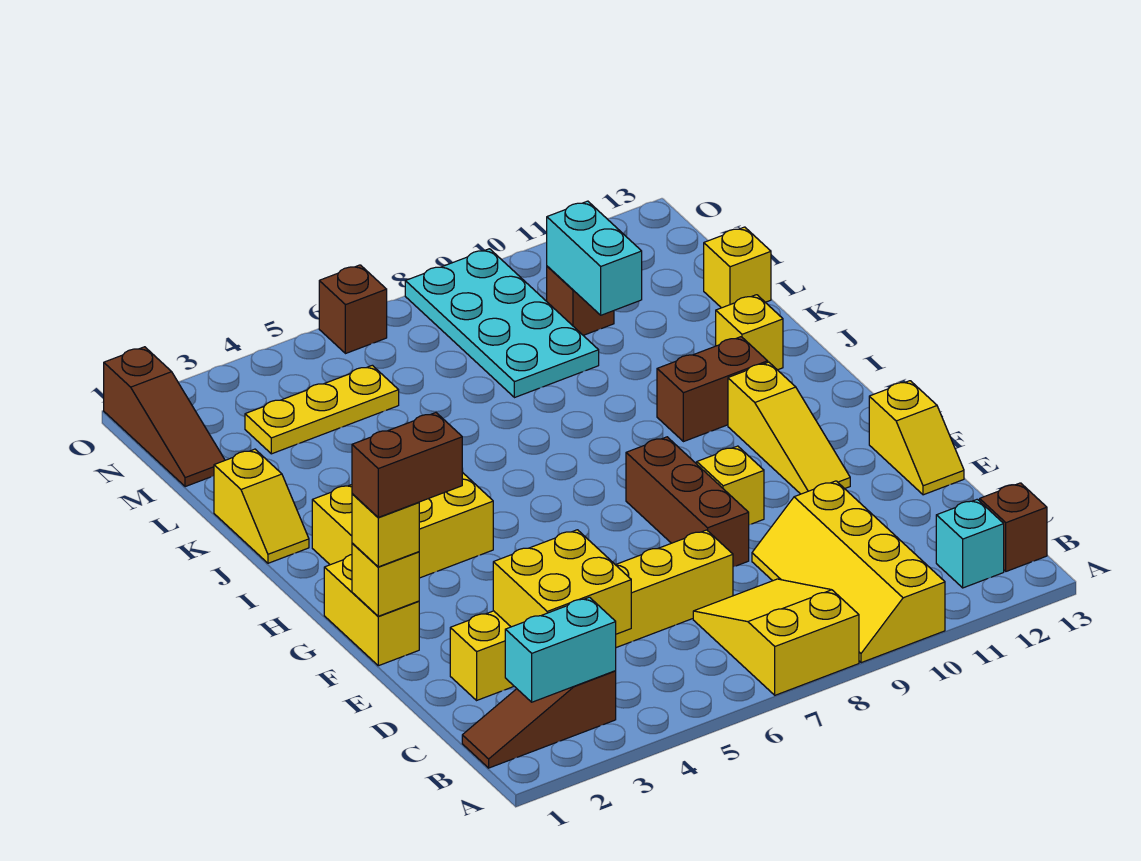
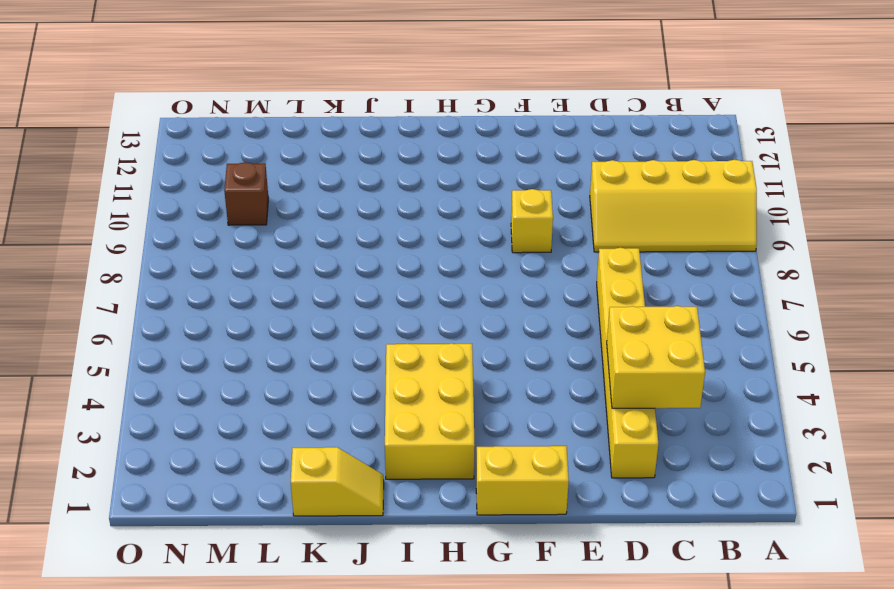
none -> yellow slope A7:C8 level 1 top A
none -> brown slope B1:B3 level 1 top 3
none -> cyan brick B12 level 1

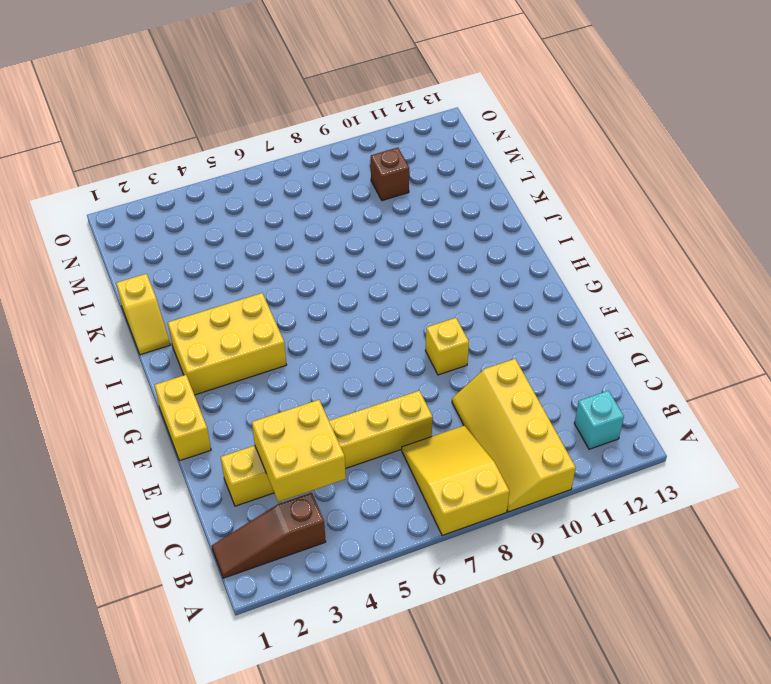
none -> brown brick B13 level 1
none -> brown brick E8:G8 level 1
none -> yellow slope E13:F13 level 1 top F

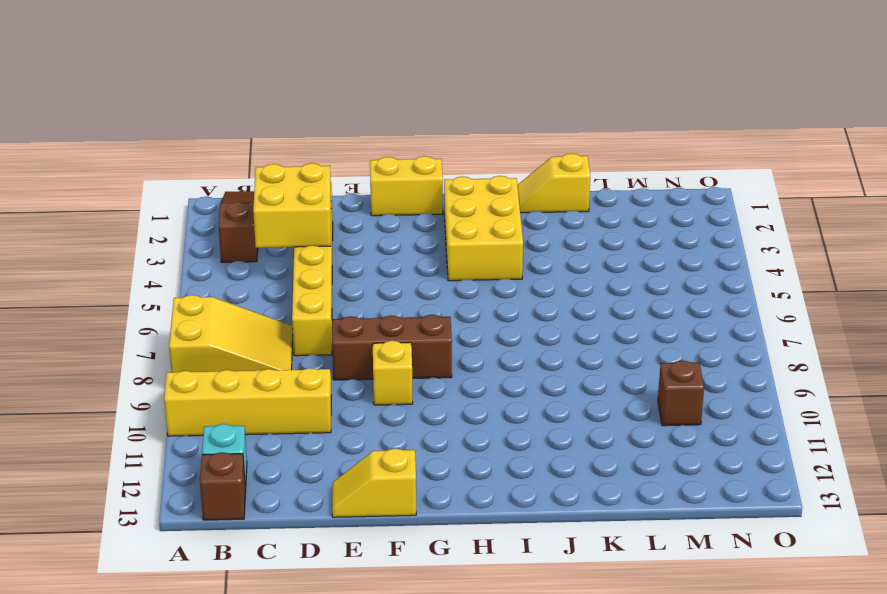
none -> yellow slope F11:H11 level 1 top H
none -> brown brick I10:I11 level 1
none -> yellow brick J12 level 1

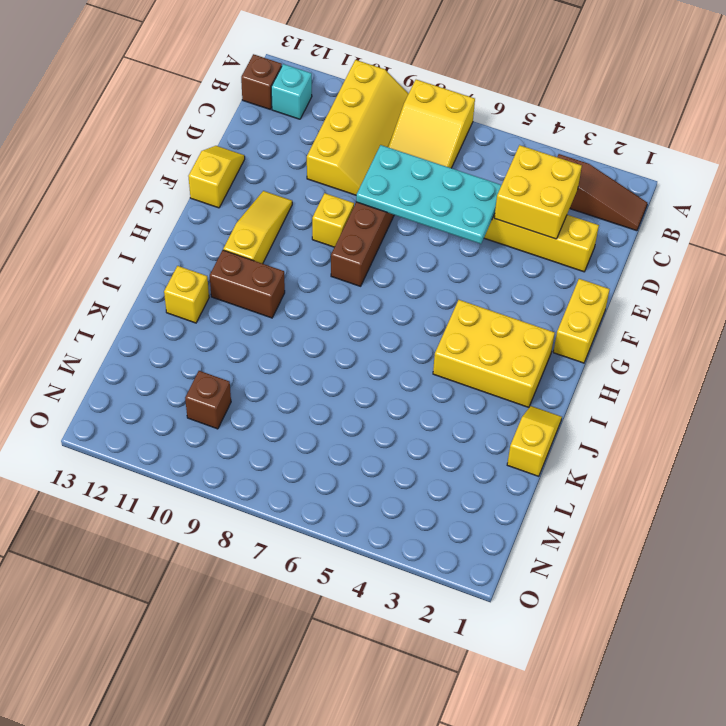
cyan plate D5:E8 level 2 -> cyan plate L8:O9 level 1
none -> yellow brick L13 level 1
none -> brown slope M1:O1 level 1 top O
none -> yellow plate M3:M5 level 1

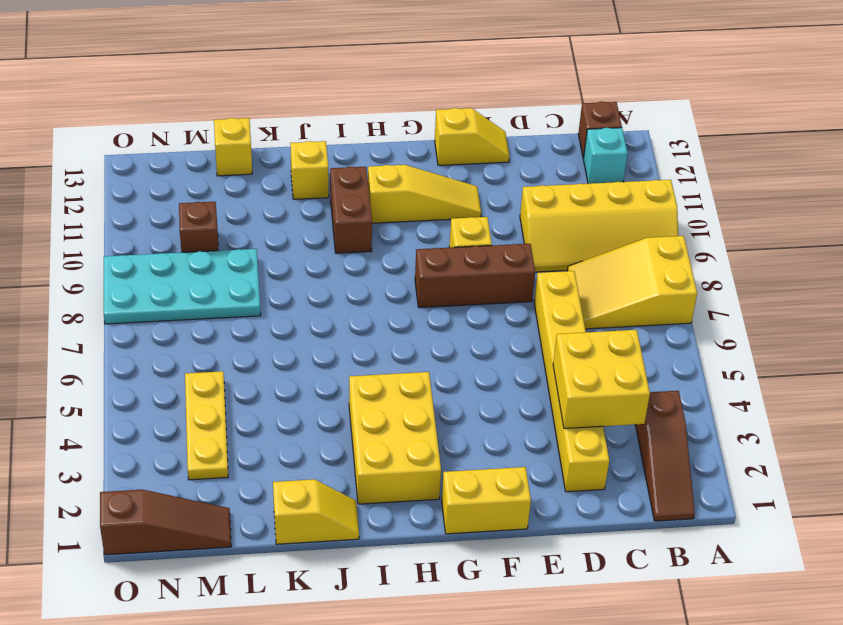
none -> brown brick O6 level 1
none -> cyan brick B2:B3 level 2
none -> yellow brick F1 level 2

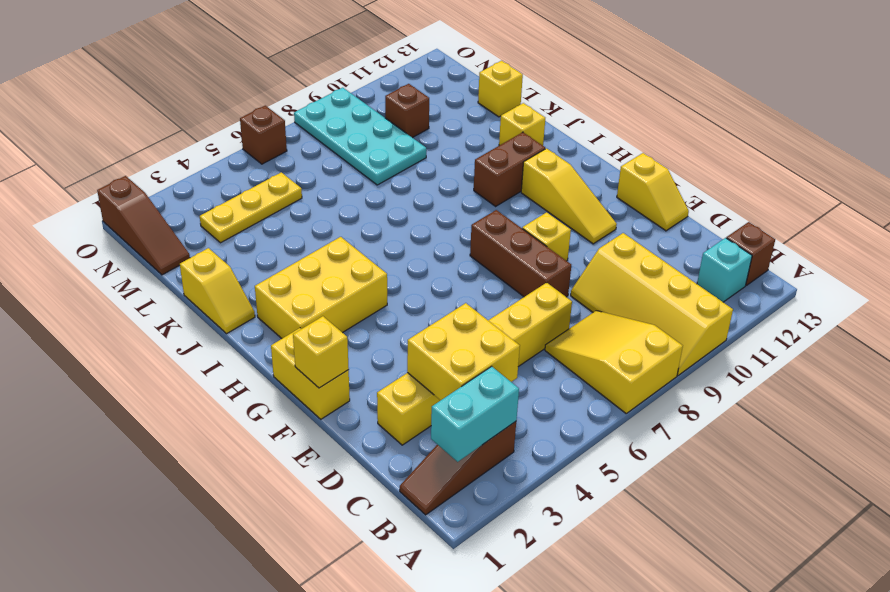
none -> cyan brick L10:M10 level 2
none -> yellow brick F1 level 3
none -> brown brick F1:F2 level 4

